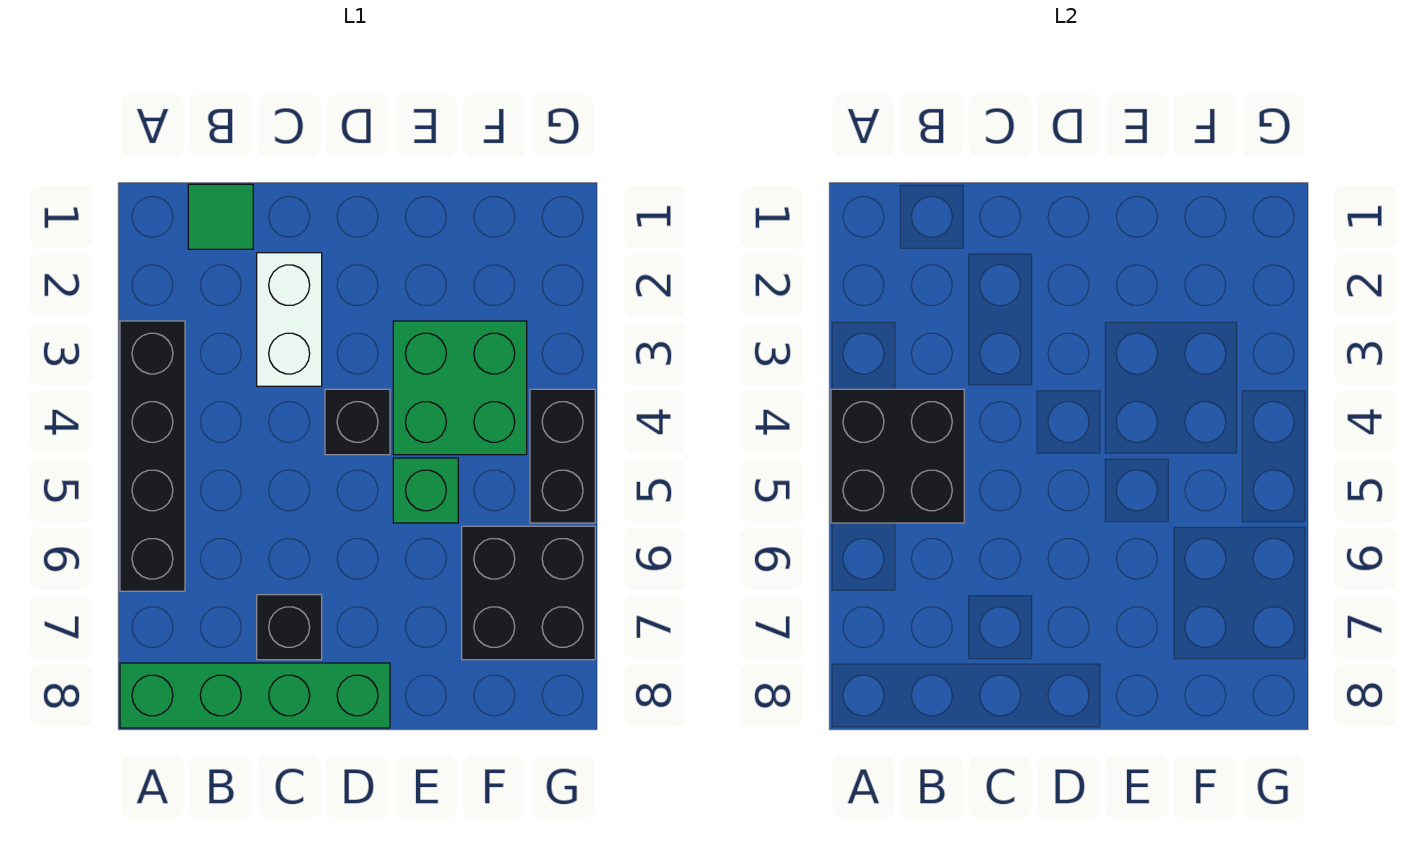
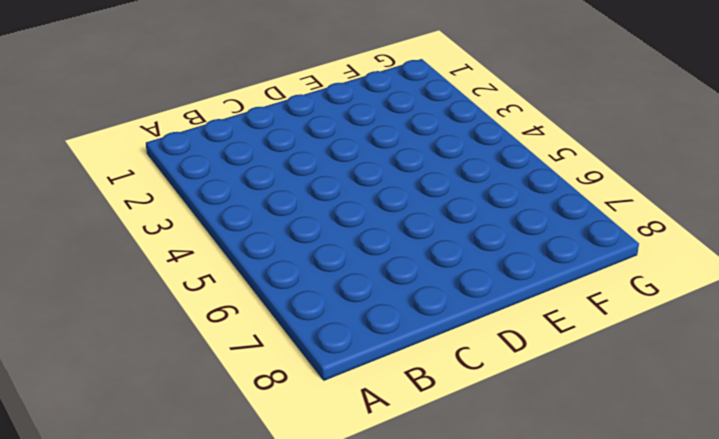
none -> black brick A3:A6 level 1
none -> green brick A8:D8 level 1

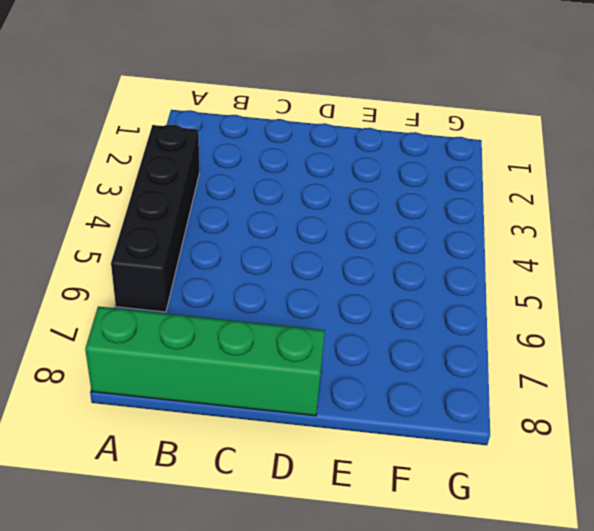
none -> green tile B1 level 1
none -> white brick C2:C3 level 1

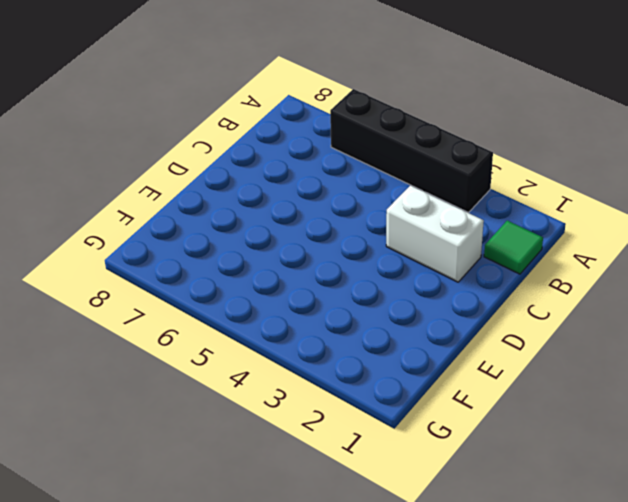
none -> green brick A8:D8 level 1
none -> black brick C7 level 1

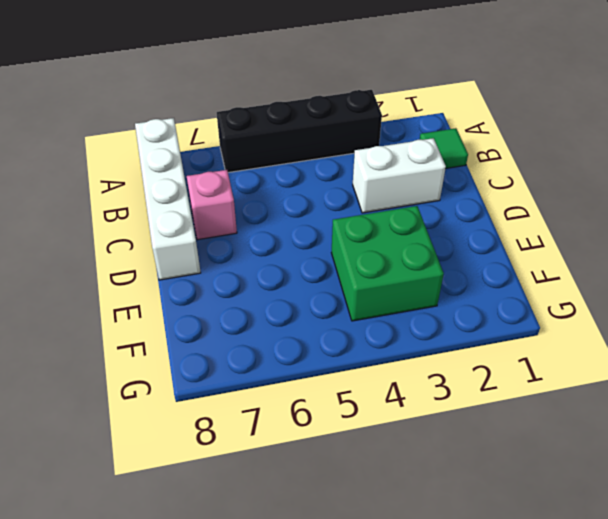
white brick A8:D8 level 1 -> green brick A8:D8 level 1
pink brick C7 level 1 -> black brick C7 level 1
none -> black brick D4 level 1
none -> green brick E5 level 1

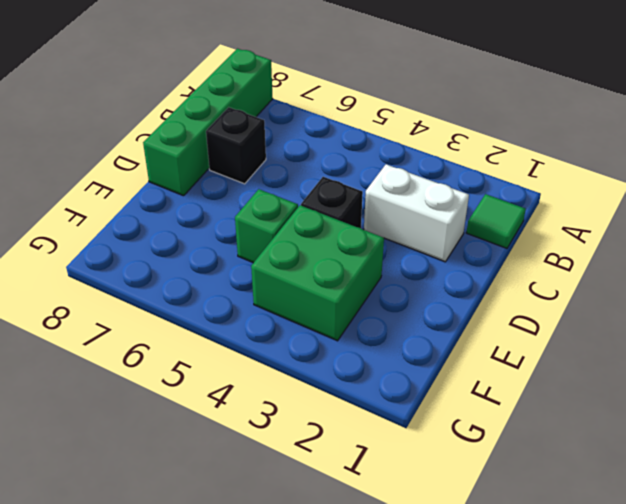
none -> black brick A3:A6 level 1
none -> black brick F6:G7 level 1

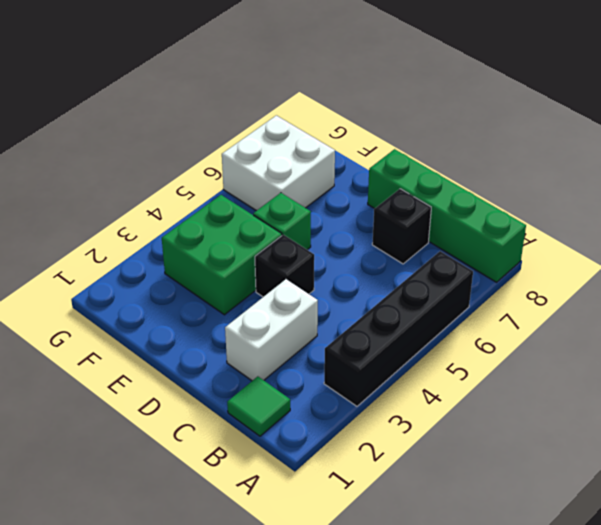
white brick F6:G7 level 1 -> black brick F6:G7 level 1
none -> black brick G4:G5 level 1
none -> black brick A4:B5 level 2

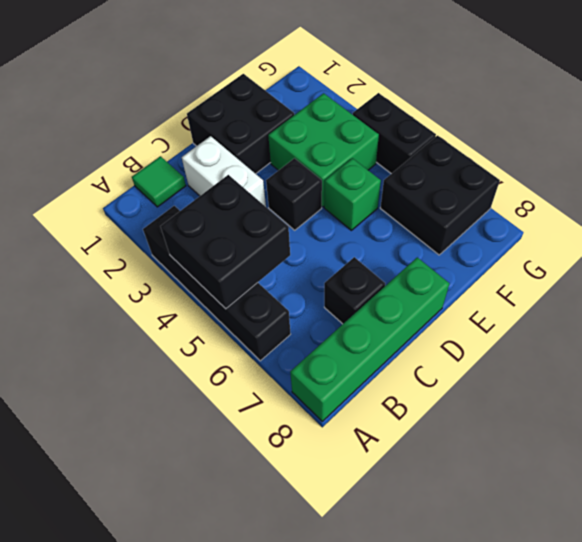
black brick D1:E2 level 1 -> none

